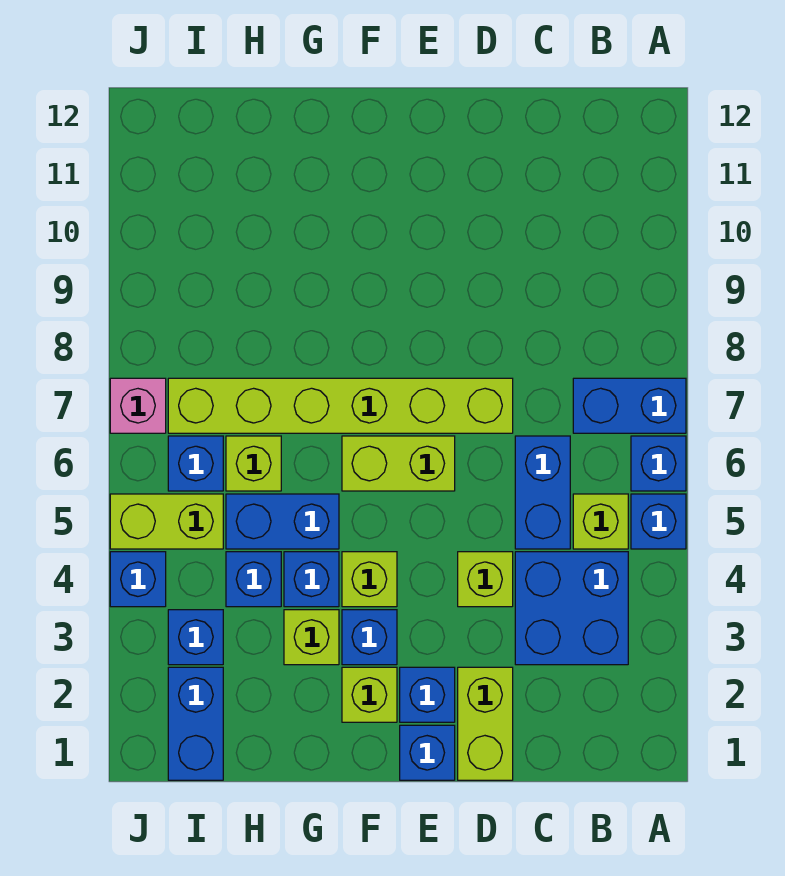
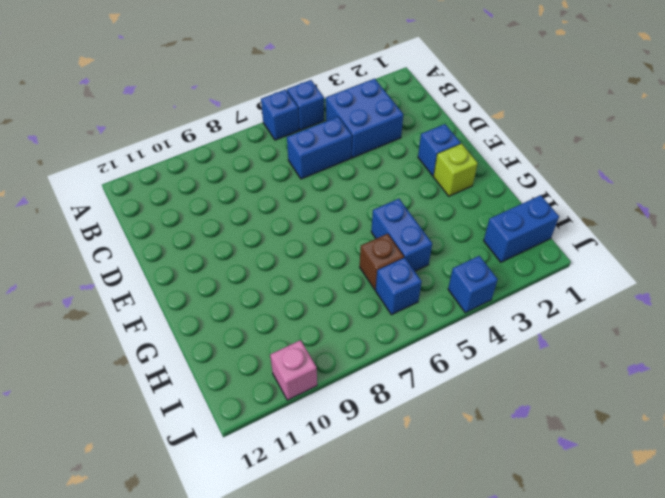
brown brick H6 level 1 -> lime brick H6 level 1
pink brick J10 level 1 -> pink brick J7 level 1
none -> blue brick A7:B7 level 1
none -> lime brick B5 level 1
none -> lime brick D1:D2 level 1

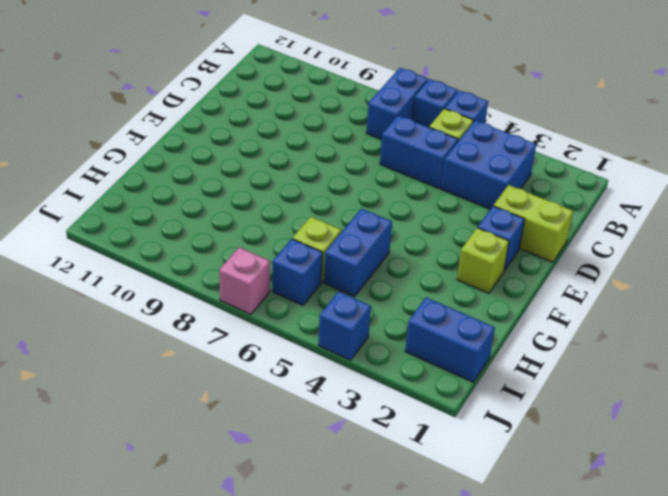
none -> lime brick D4 level 1
none -> lime brick D7:I7 level 1
none -> blue brick E1 level 1

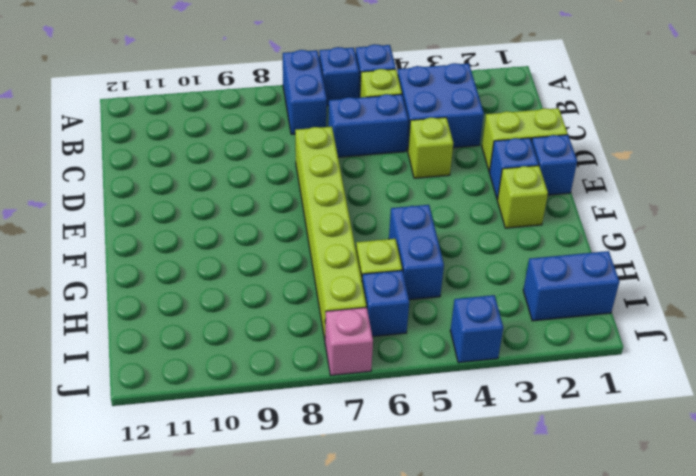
none -> lime brick E6:F6 level 1
none -> blue brick F3 level 1
none -> lime brick F4 level 1

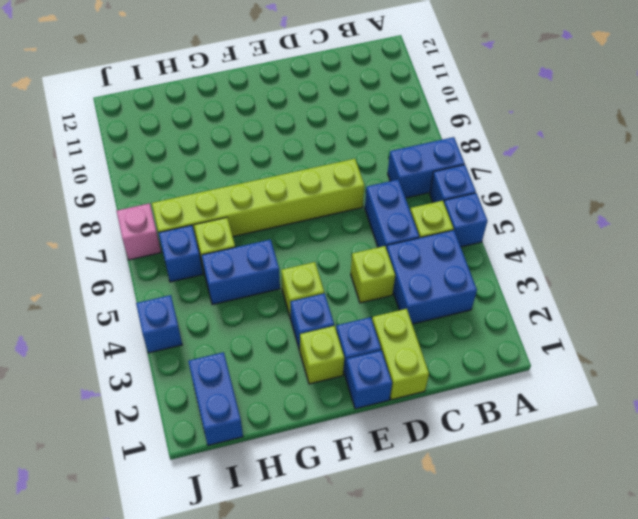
none -> lime brick E6:F6 level 1
none -> lime brick G3 level 1
none -> blue brick G4 level 1

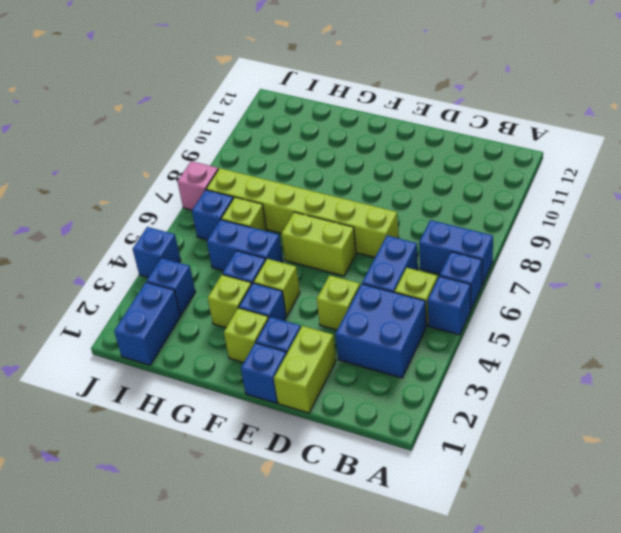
none -> blue brick H4 level 1
none -> lime brick I5:J5 level 1

